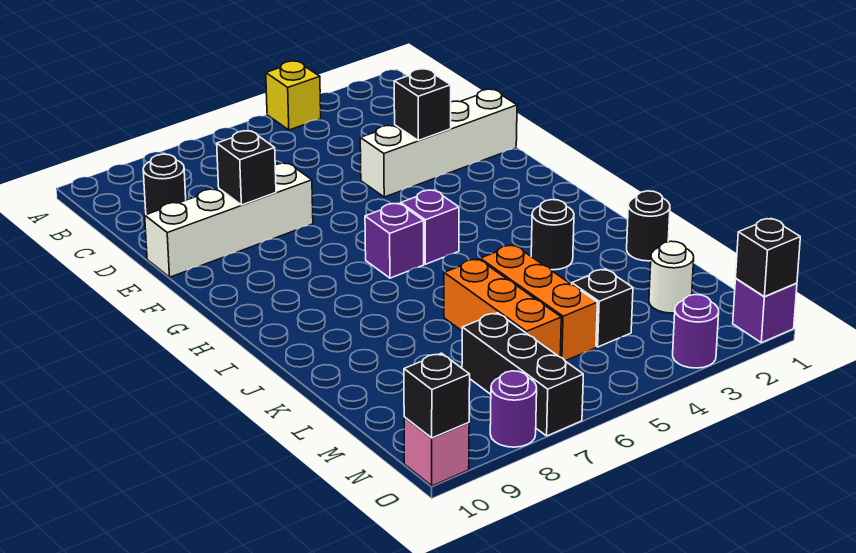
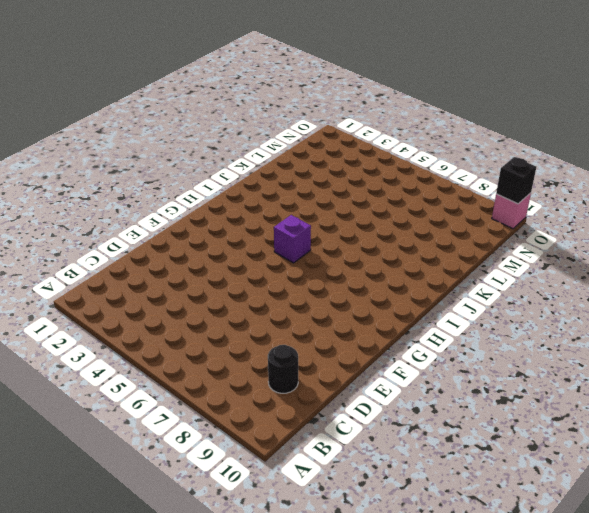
none -> yellow brick A4 level 1
none -> white brick E1:E4 level 1
none -> white brick E7:E10 level 1

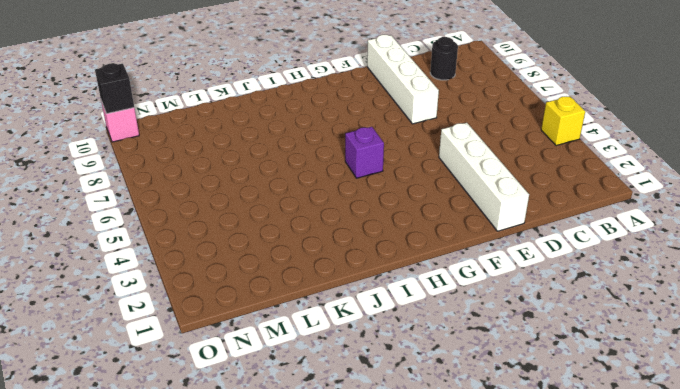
none -> purple brick H6 level 1
none -> black round brick J3 level 1
none -> black round brick K1 level 1

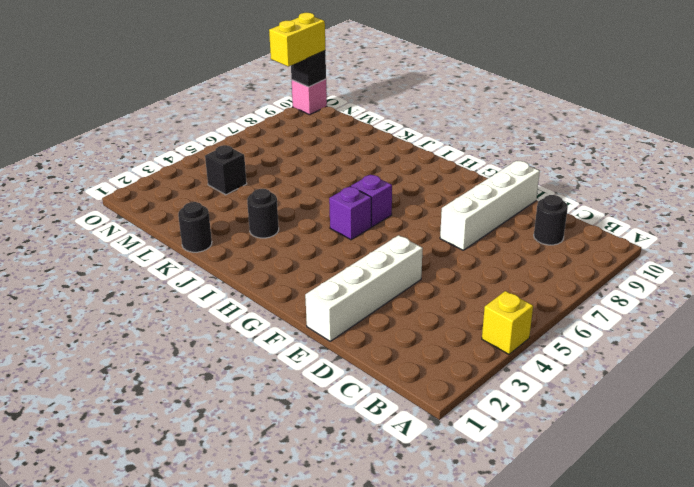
yellow brick O9:O10 level 3 -> none
none -> orange brick K5:M5 level 1
none -> orange brick K6:M6 level 1
none -> white round brick M2 level 1

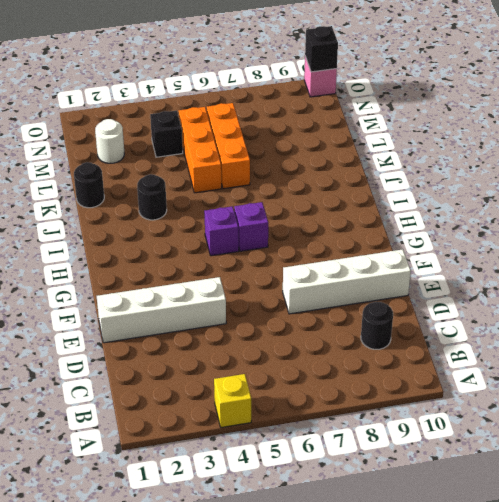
none -> black brick M7:O7 level 1
none -> purple brick O1 level 1
none -> purple round brick O3 level 1

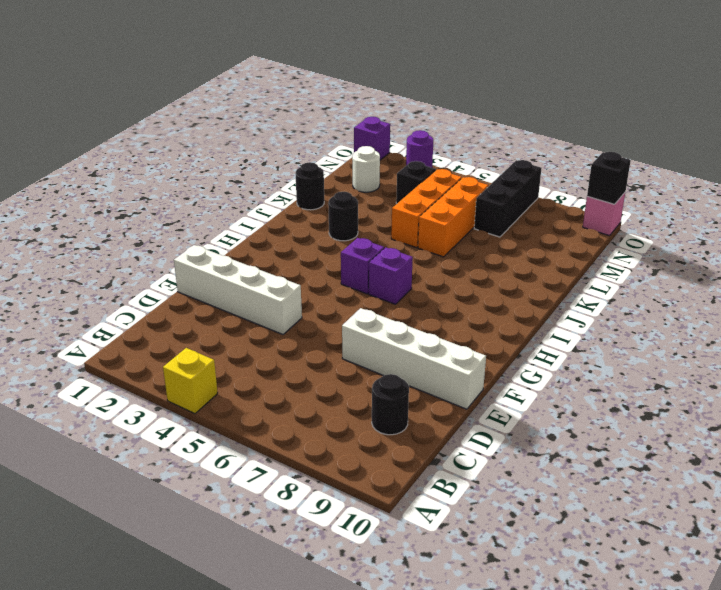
none -> purple round brick O8 level 1
none -> black brick E3 level 2
none -> black brick E8 level 2

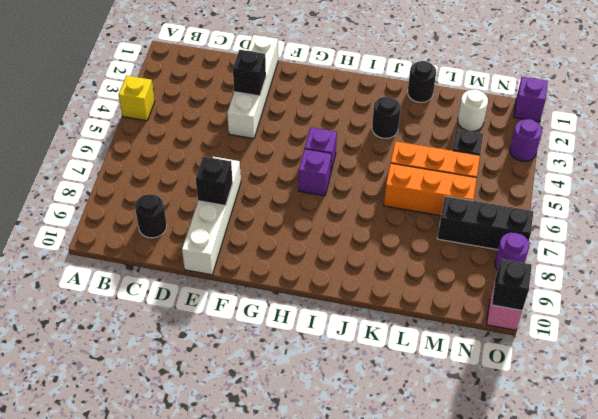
none -> black brick O1 level 2

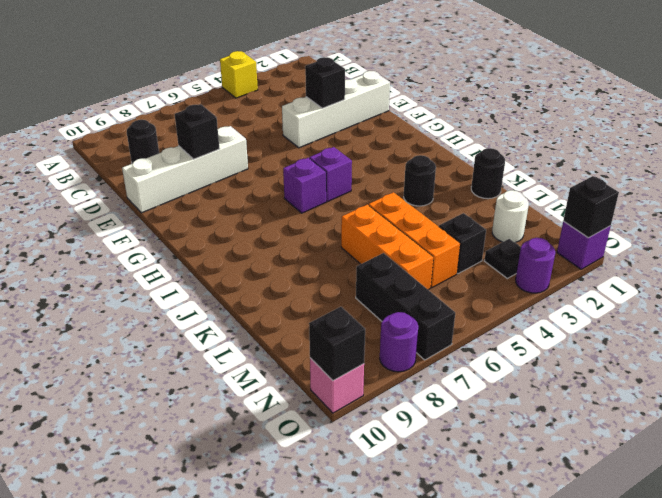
black plate N3 level 1 -> none

